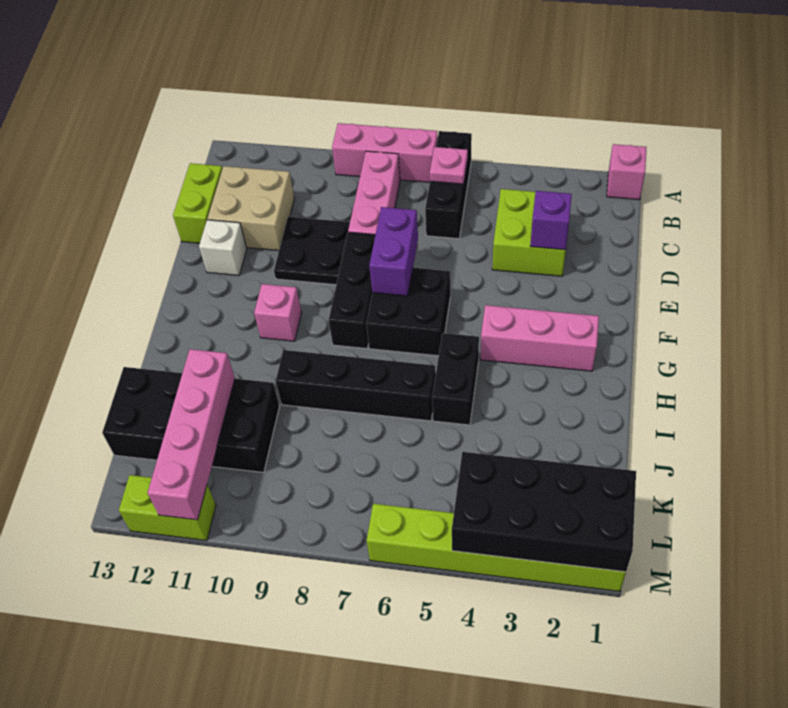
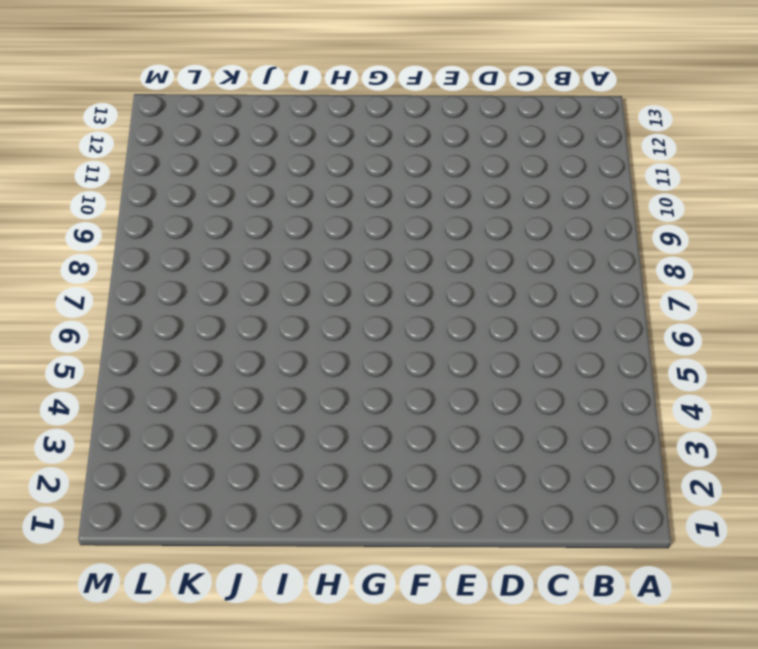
none -> pink brick A1 level 1
none -> black brick A6:C6 level 1
none -> pink brick A7:A9 level 1

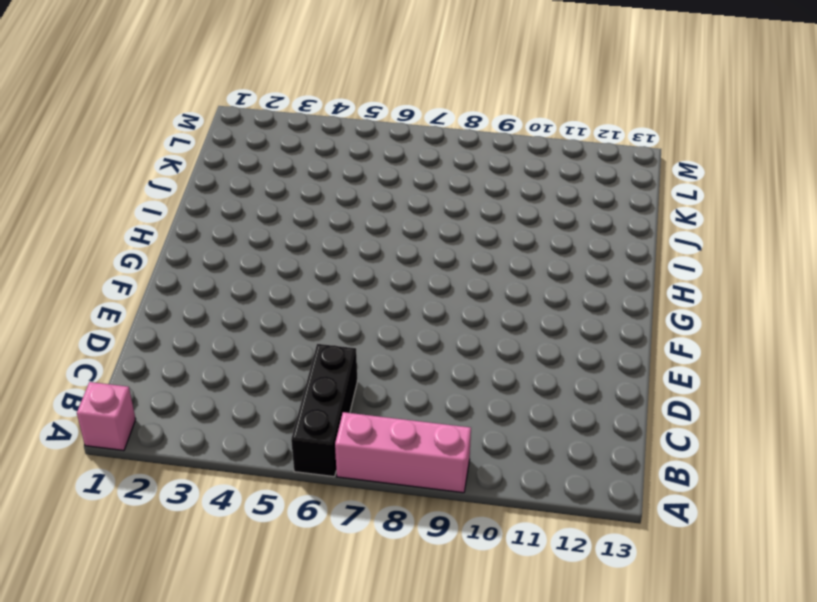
none -> pink brick B8:D8 level 1
none -> lime brick C3:D4 level 1
none -> tan brick C11:D12 level 1

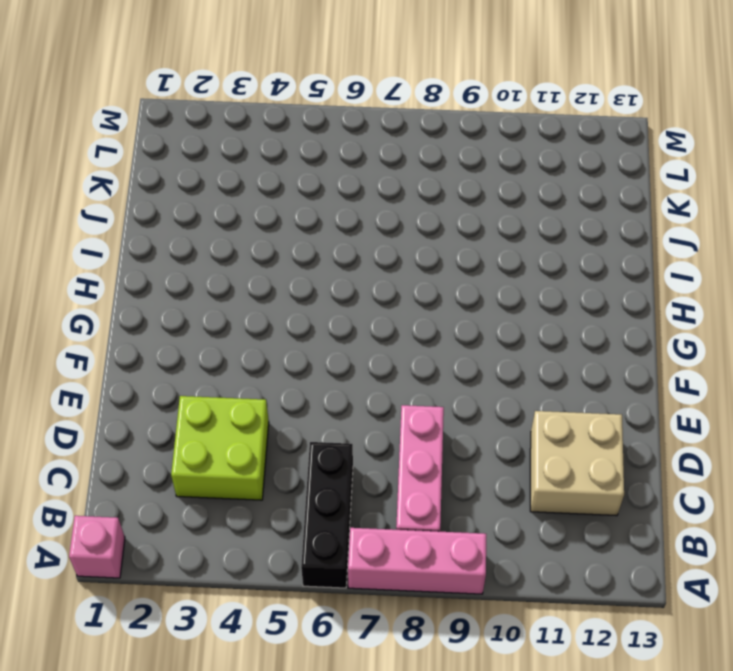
none -> lime brick C13:D13 level 1
none -> black plate D9:E10 level 1
none -> black brick E8:G8 level 1

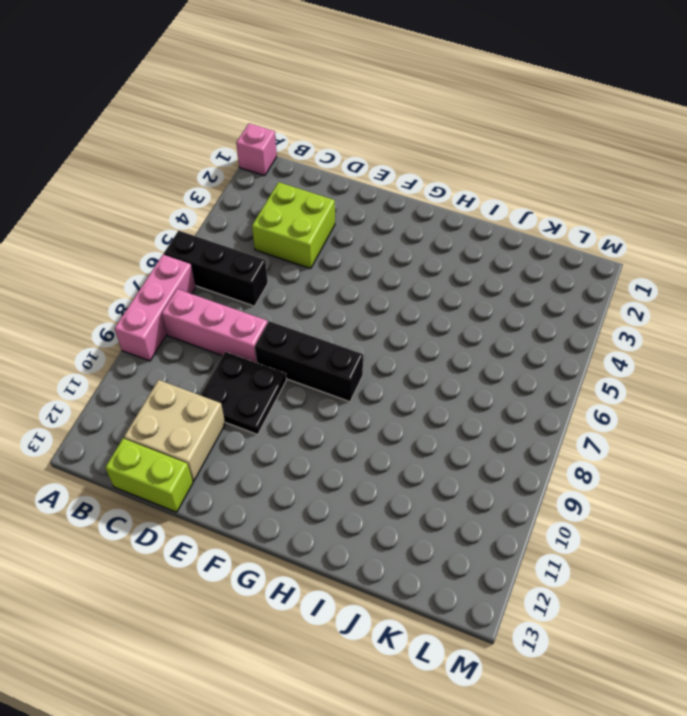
none -> white brick E12 level 1
none -> black brick F6:G7 level 1
none -> pink brick G2:G4 level 1

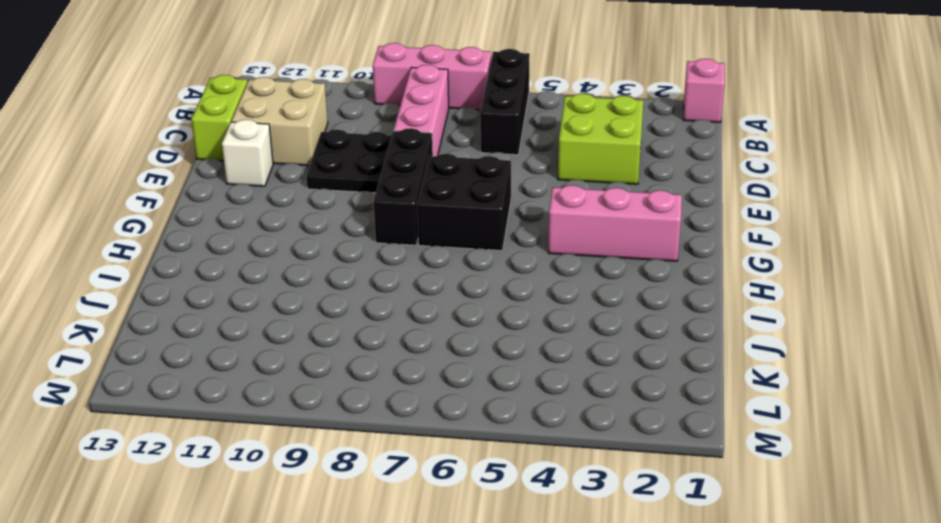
none -> pink brick G10 level 1
none -> black brick H5:I5 level 1
none -> black brick I6:I9 level 1

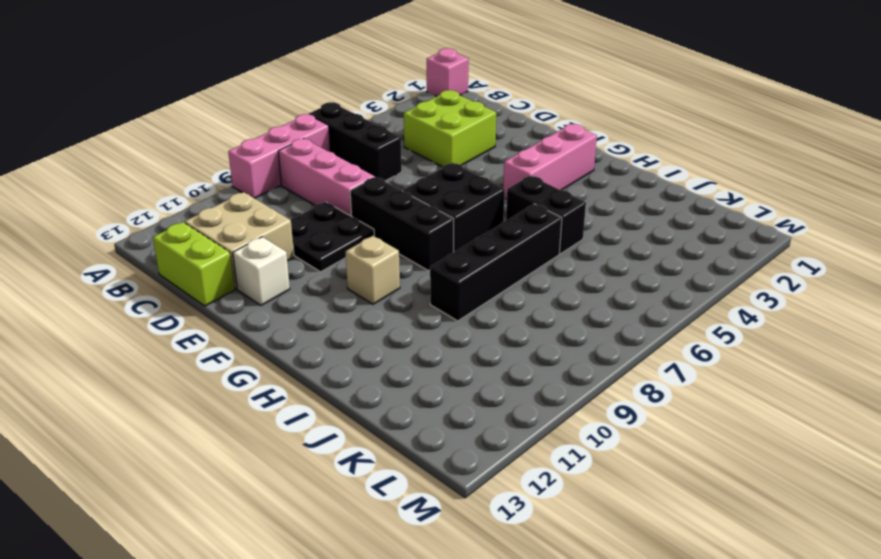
tan brick G10 level 1 -> pink brick G10 level 1
none -> black brick J10:K13 level 1
none -> lime brick M1:M6 level 1
none -> lime brick M11:M12 level 1

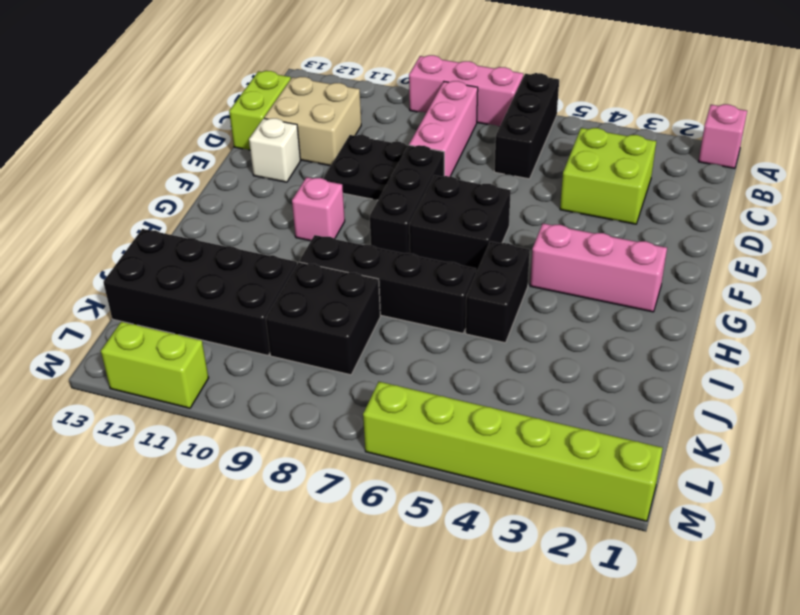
black brick J8:K9 level 1 -> none
none -> pink plate B6 level 2
none -> purple brick D3 level 2
none -> purple brick E7:F7 level 2

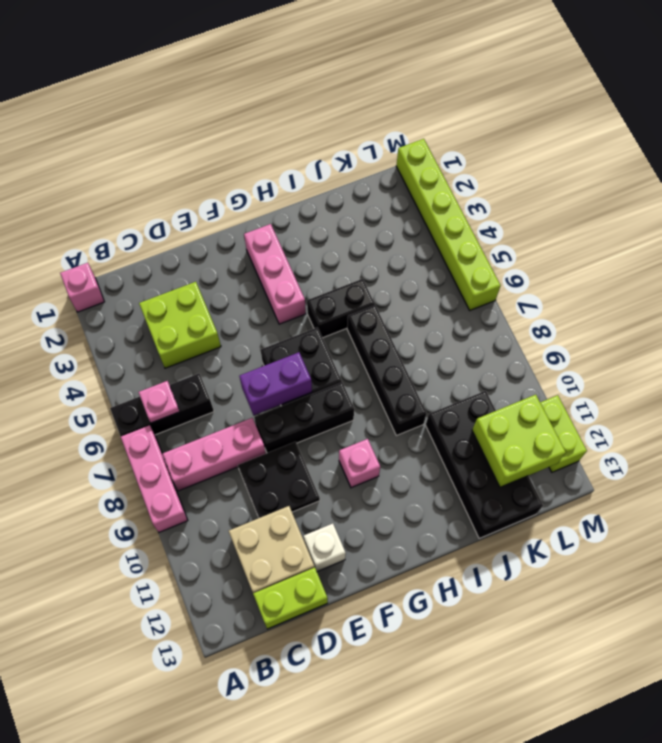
lime brick K11:L12 level 2 -> pink brick J11:M11 level 2
none -> purple brick D3 level 2
none -> black brick L1:M4 level 2

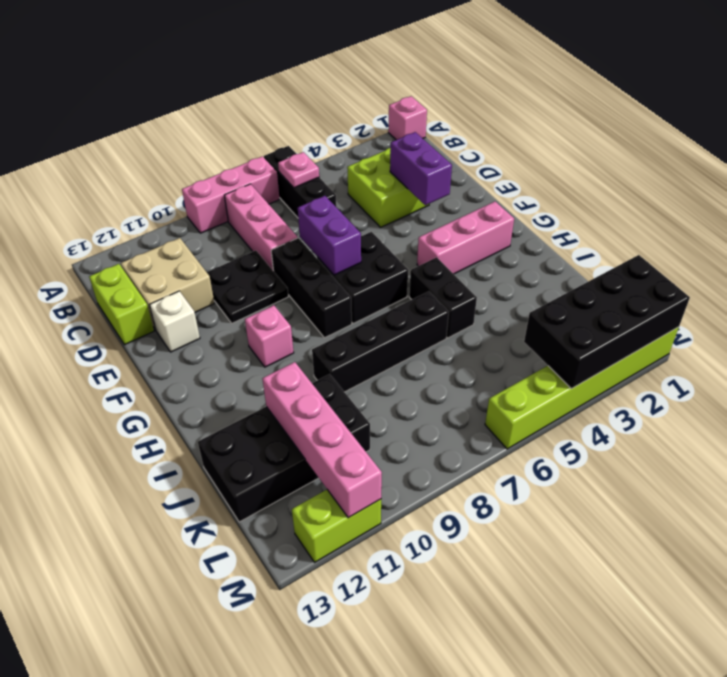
purple brick D3:E3 level 2 -> purple brick D3 level 2

